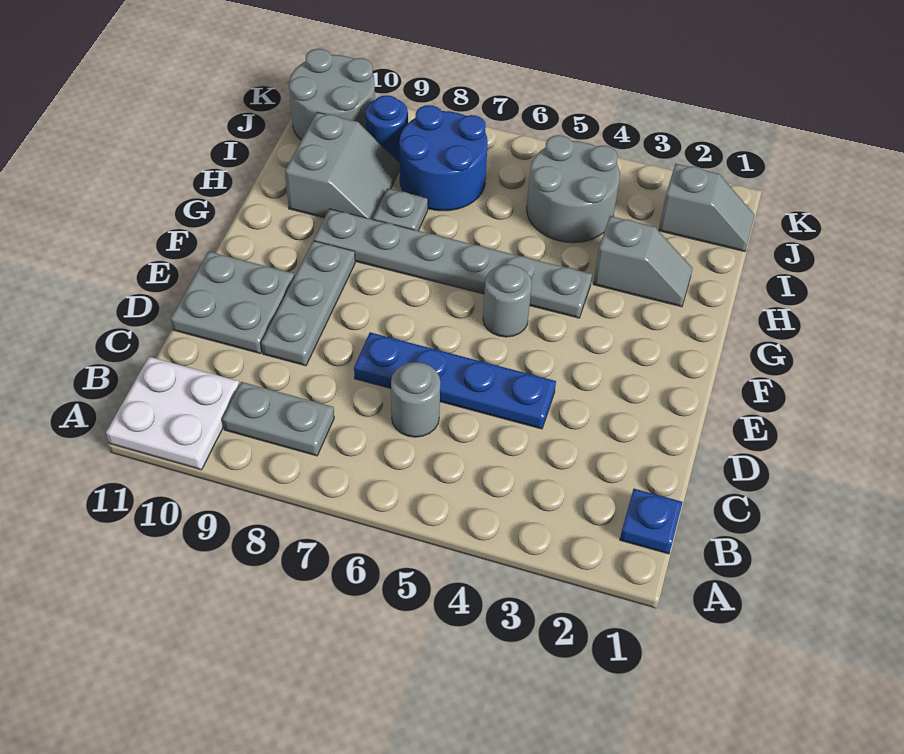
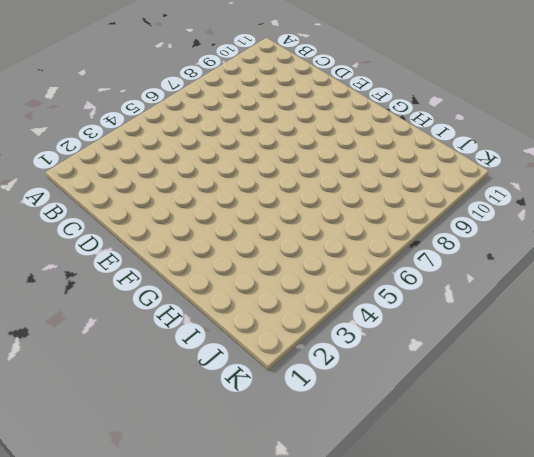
none -> white plate A10:B11 level 1
none -> blue plate B1 level 1
none -> grey plate B8:B9 level 1

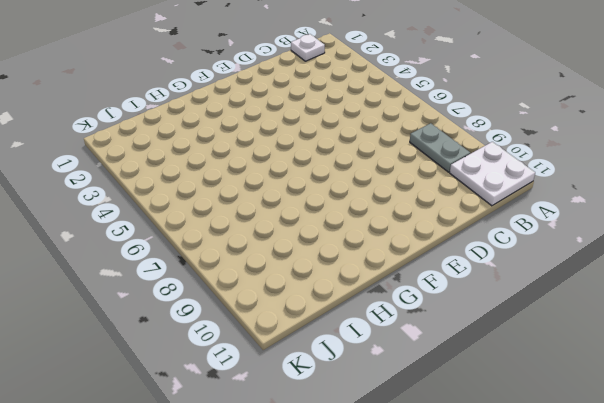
white plate B1 level 1 -> blue plate B1 level 1
none -> grey round brick C6 level 1
none -> blue plate D4:D7 level 1
none -> grey plate D9:F9 level 1

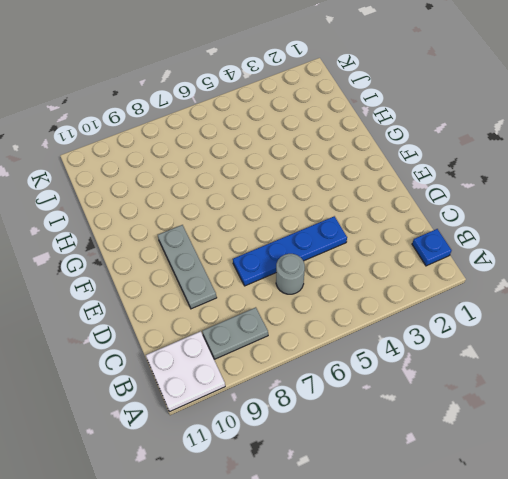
none -> grey plate D10:E11 level 1
none -> grey round brick F5 level 1
none -> grey plate G4:G9 level 1

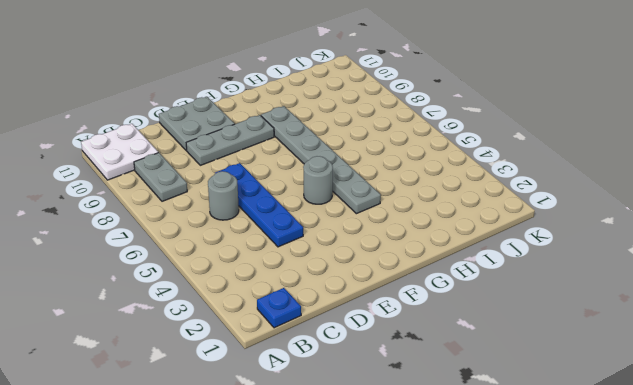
none -> grey slope H2:H3 level 1 top 3
none -> grey plate H8 level 1
none -> grey slope H9:I10 level 1 top 10

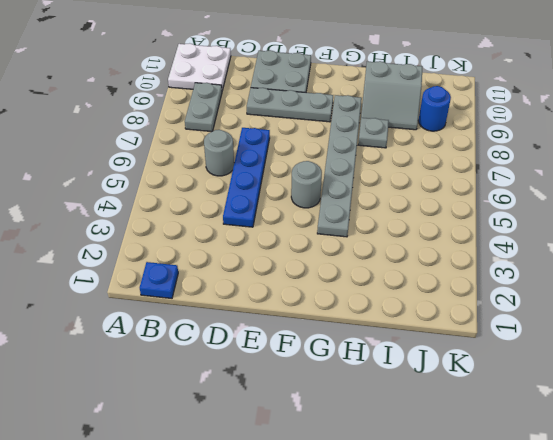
none -> grey slope H2:H3 level 1 top 3
none -> grey round brick I4:J5 level 1
none -> blue round brick I7:J8 level 1

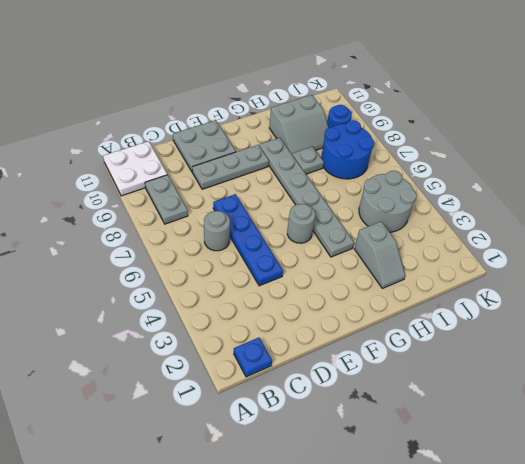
none -> grey slope J1:J2 level 1 top 2
none -> grey round brick J10:K11 level 1

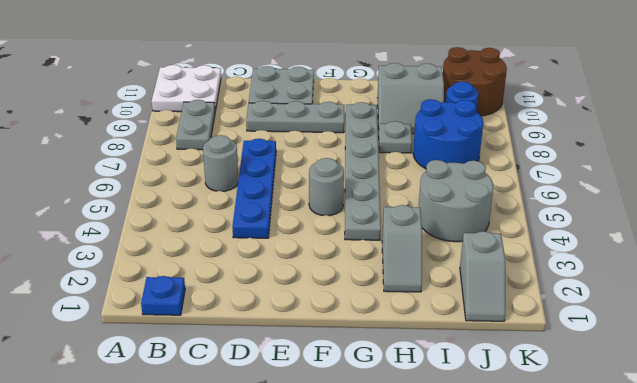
brown round brick J10:K11 level 1 -> grey round brick J10:K11 level 1

